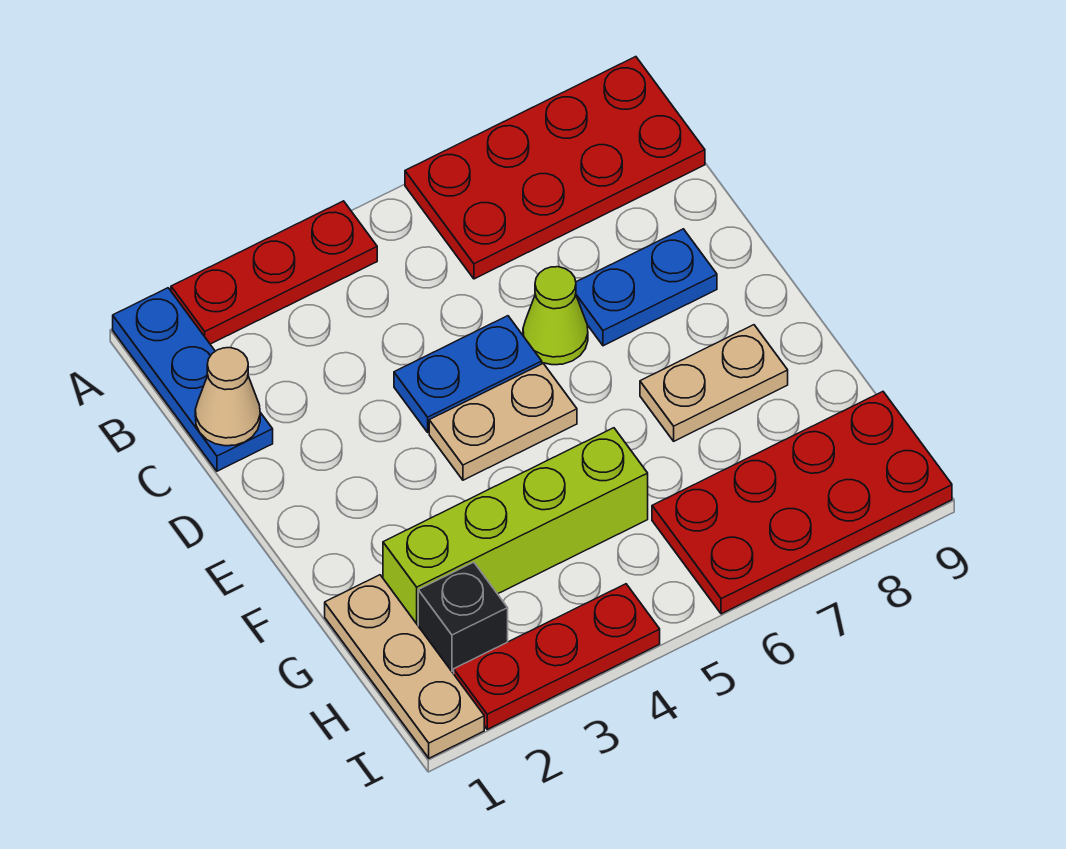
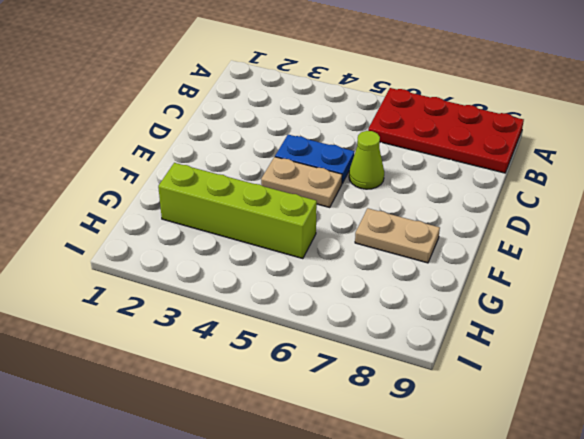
none -> blue plate A1:C1 level 1
none -> red plate A2:A4 level 1
none -> blue plate D7:D8 level 1

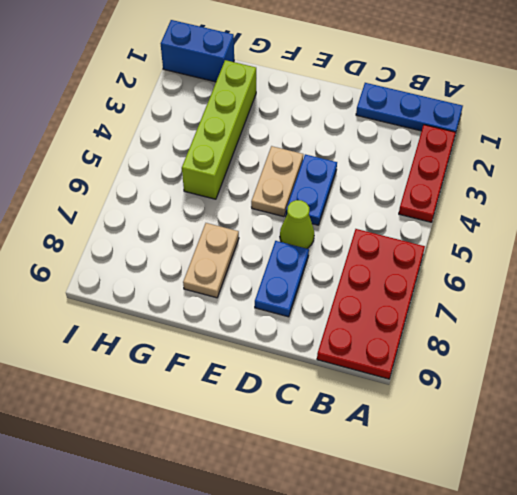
blue brick H1:I1 level 1 -> tan plate G1:I1 level 1
none -> black brick H2 level 1
none -> red plate H6:I9 level 1
none -> red plate I2:I4 level 1

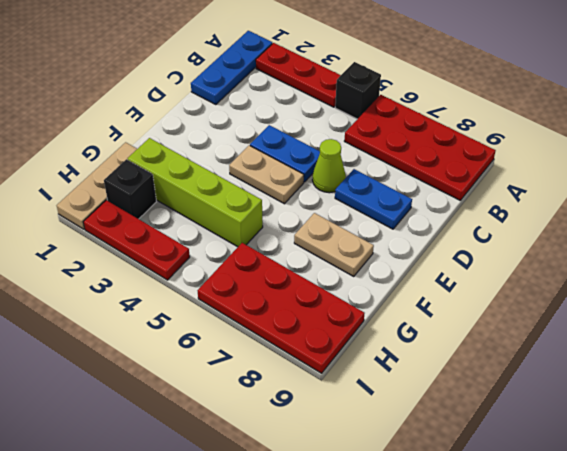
black brick A5 level 1 -> none
none -> tan cone C1 level 2

